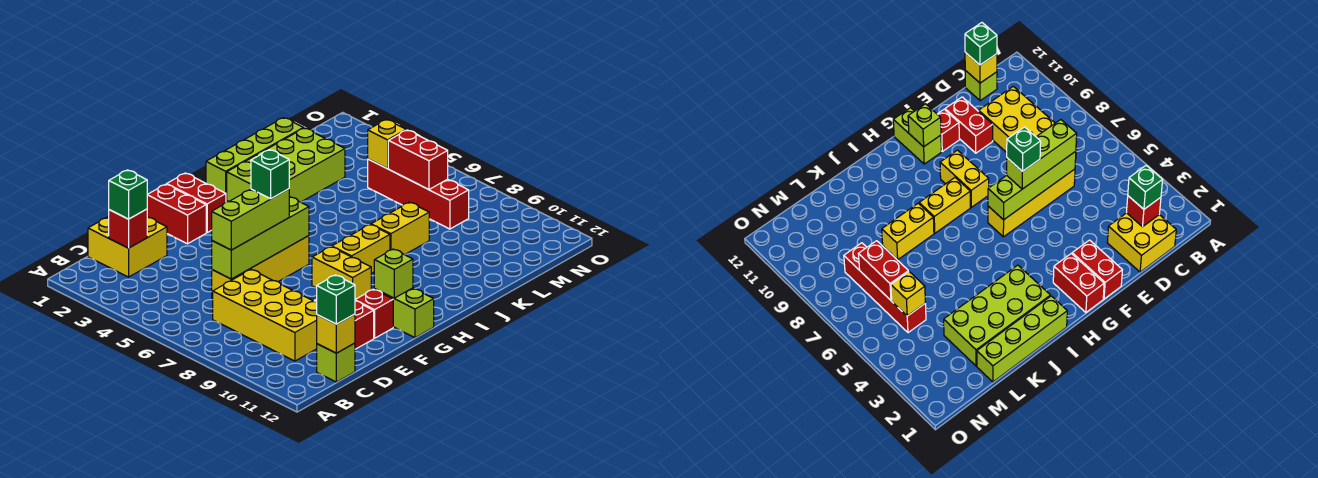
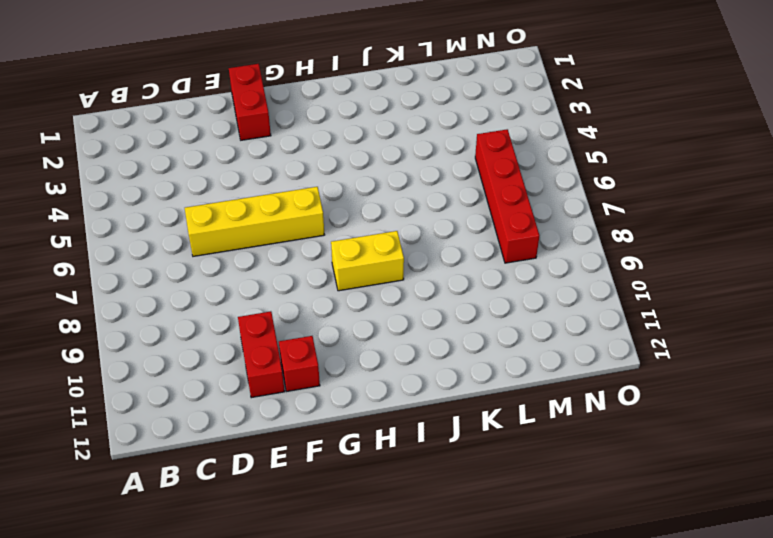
none -> yellow brick C1:D2 level 1
none -> yellow brick C7:D10 level 1
none -> lime brick C12 level 1

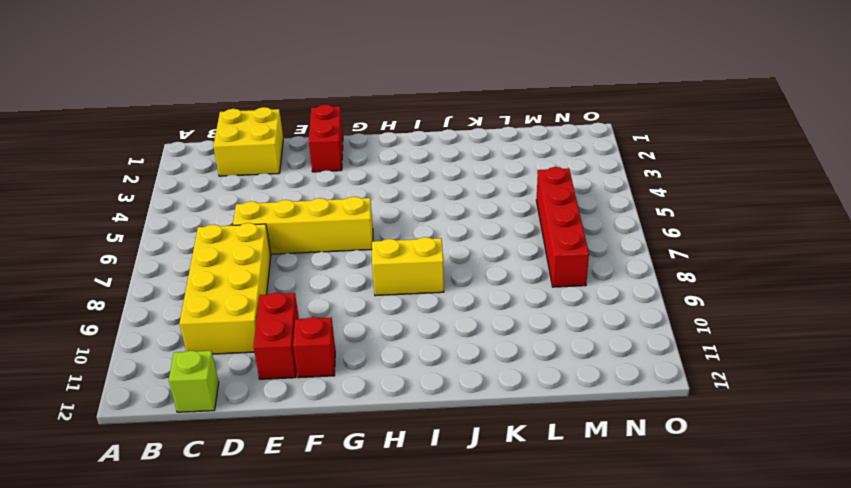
none -> red brick G1:G2 level 1
none -> yellow brick G8:G9 level 1
none -> lime brick G11:G12 level 1

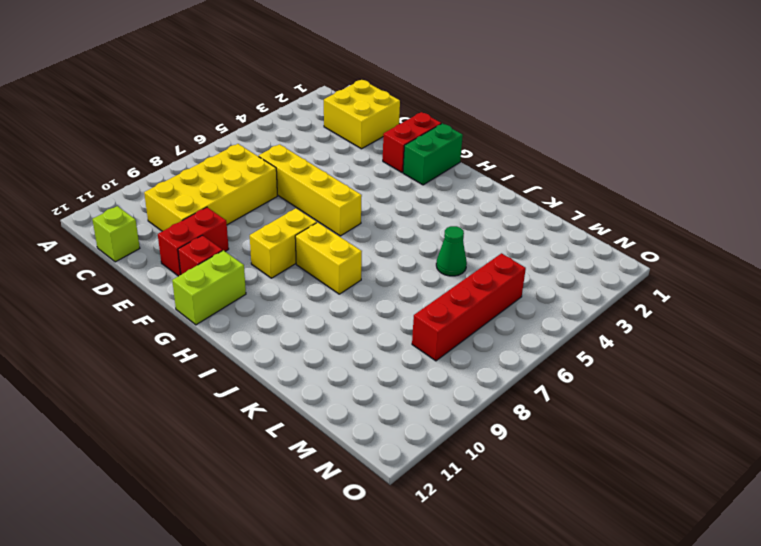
green brick G1:G2 level 1 -> red brick G1:G2 level 1
green cone K5 level 1 -> none
none -> lime brick I1:L1 level 1
none -> lime brick I2:L3 level 1
none -> yellow brick J8:K8 level 1

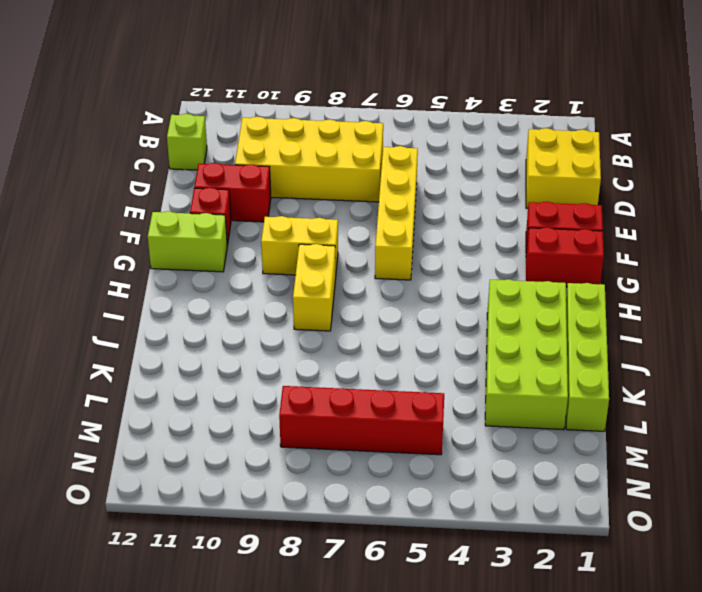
none -> yellow brick J8:K8 level 1
none -> red brick C2 level 2
none -> yellow brick C12 level 2

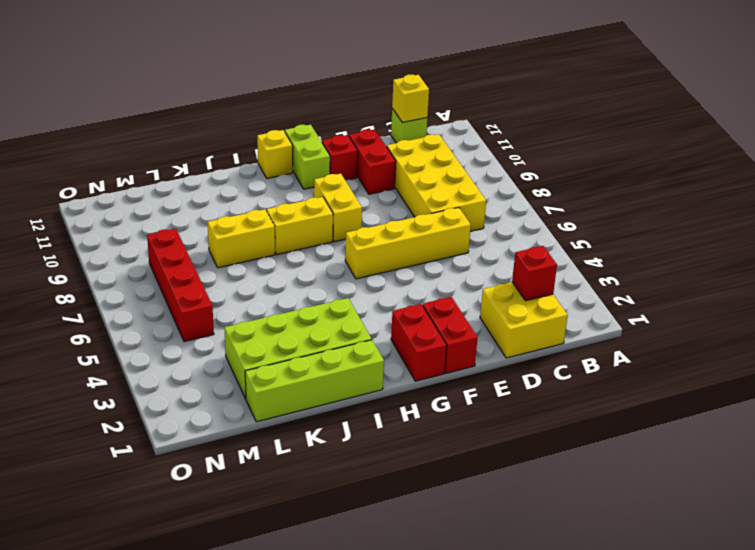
yellow brick H12 level 1 -> yellow brick M5 level 2
none -> lime brick D6:G6 level 2
none -> lime brick G11 level 2
none -> red brick M6:M7 level 2

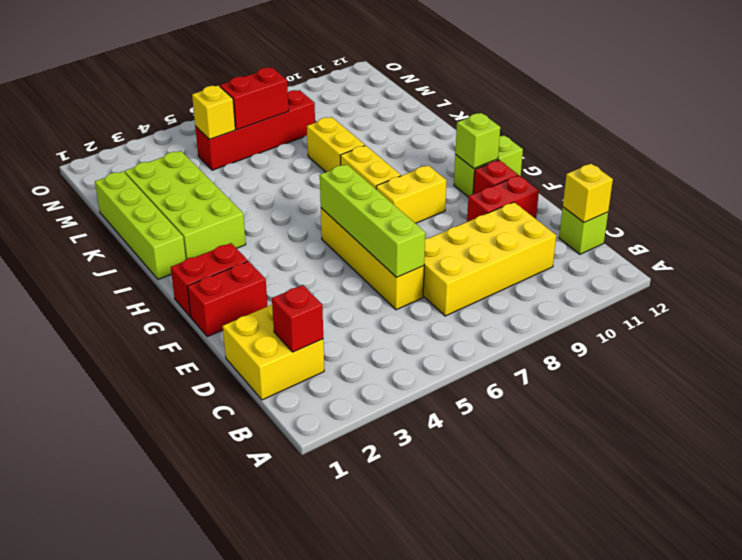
none -> green brick C2 level 3
none -> green brick C12 level 3
none -> lime brick D6:F6 level 3

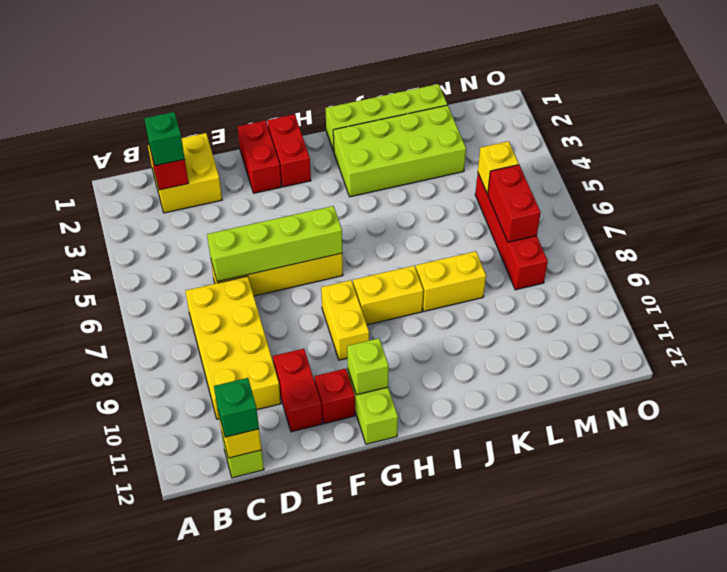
none -> lime brick D6:F6 level 3
none -> green brick F6 level 4

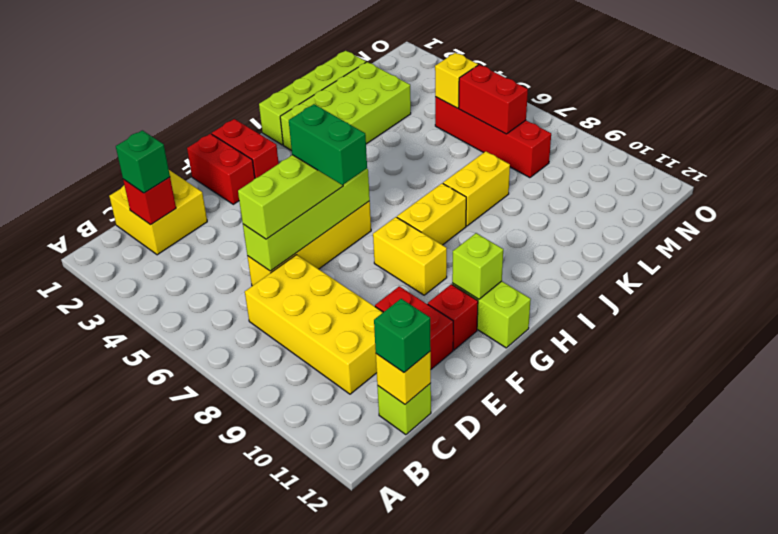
green brick F6:F7 level 4 -> green brick F6 level 4

